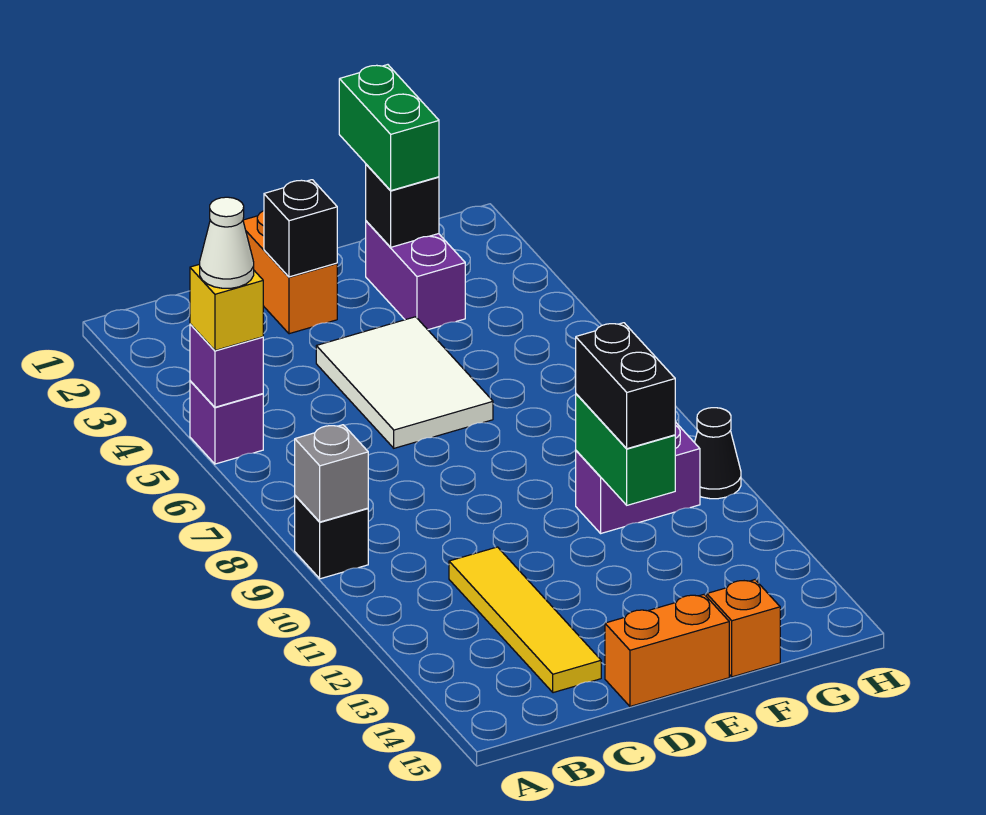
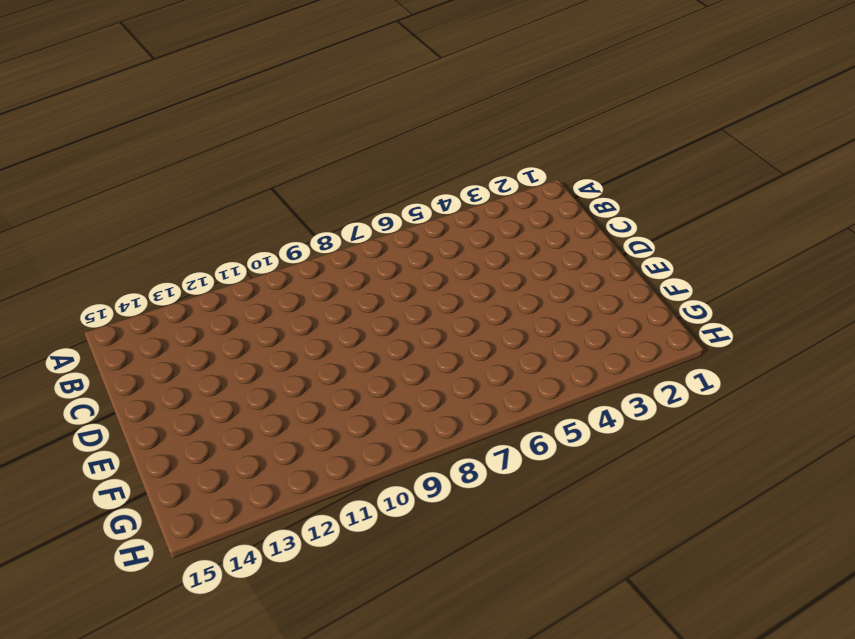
none -> purple brick A5 level 1
none -> black brick A9 level 1
none -> yellow tile C11:C14 level 1

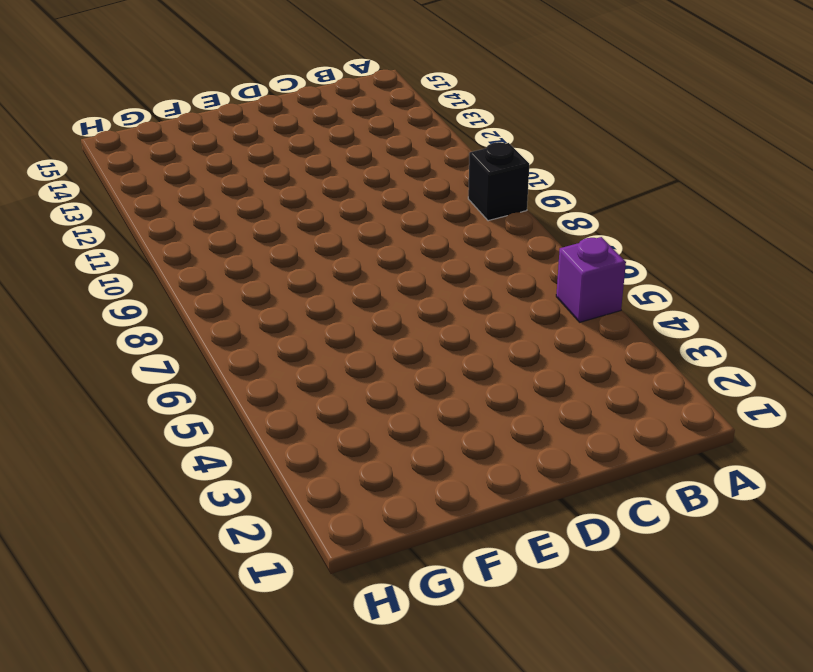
none -> yellow tile C11:C14 level 1
none -> orange brick D1:D2 level 1
none -> white tile D4:E6 level 1

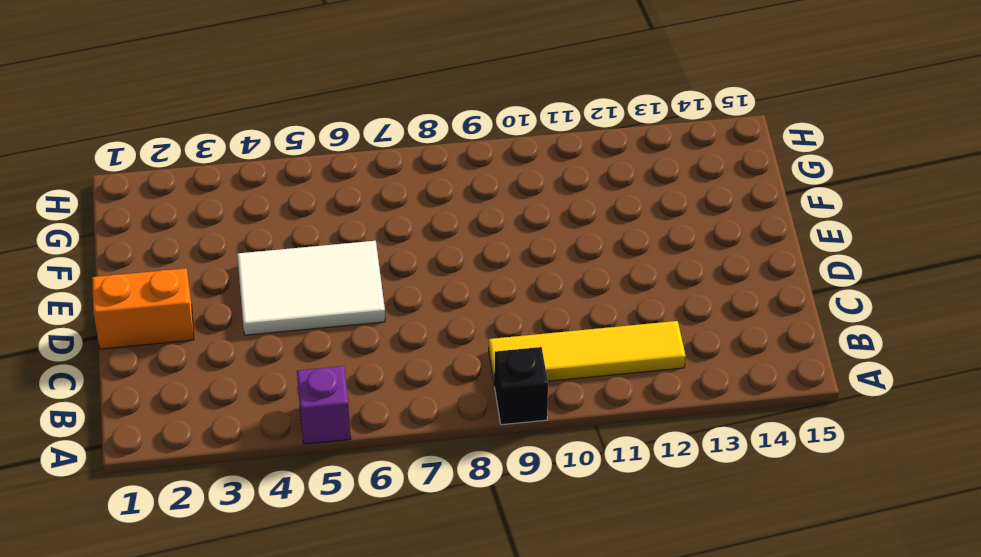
yellow tile B9:B12 level 1 -> yellow tile C11:C14 level 1
none -> orange brick D15:E15 level 1
none -> purple brick F2:F3 level 1
none -> purple brick F10:G10 level 1

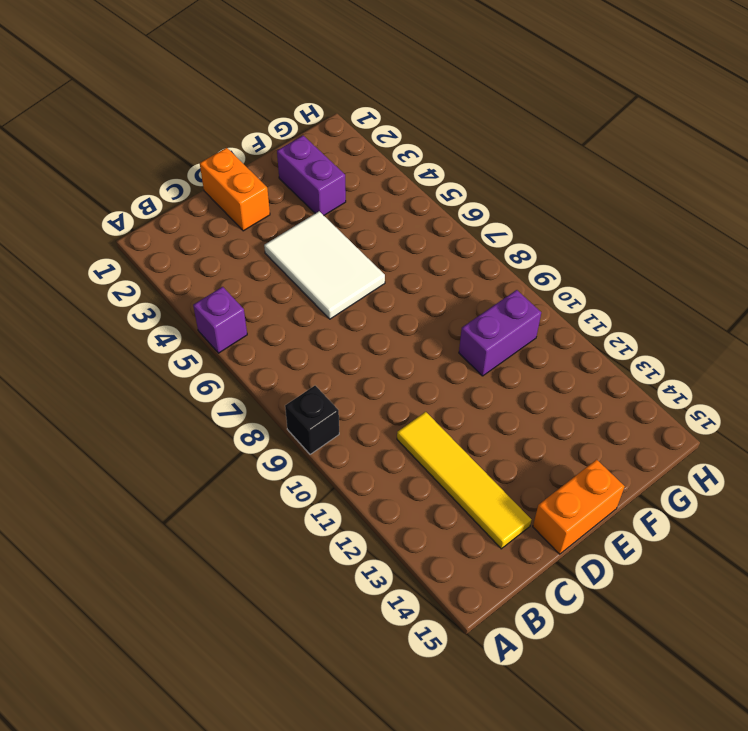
none -> orange brick F15 level 1
none -> black cone H10 level 1
none -> purple brick A5 level 2

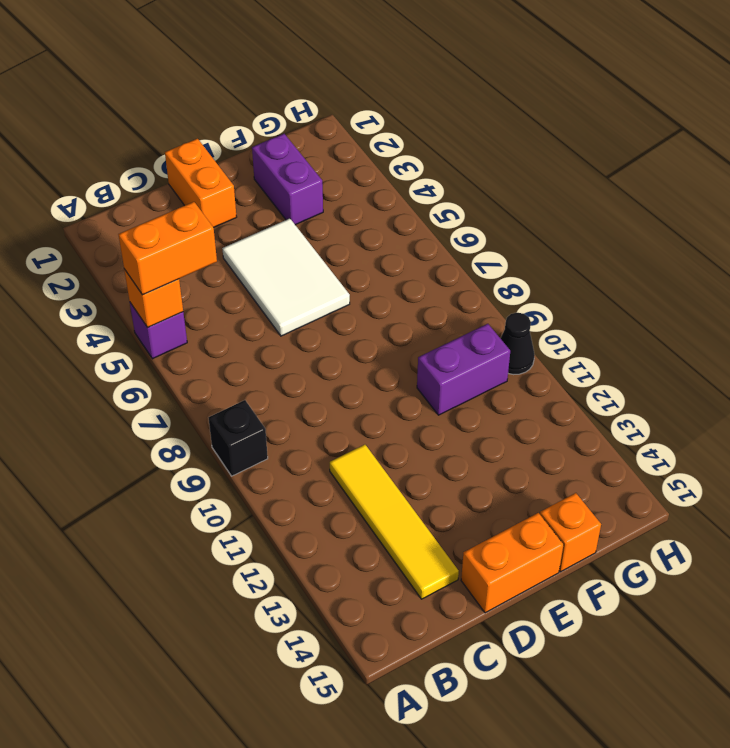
orange brick A5 level 2 -> purple brick A5 level 2
orange brick A5:B5 level 3 -> yellow brick A5 level 3
none -> grey brick A9 level 2
none -> black brick D2 level 2
none -> black brick F2 level 2

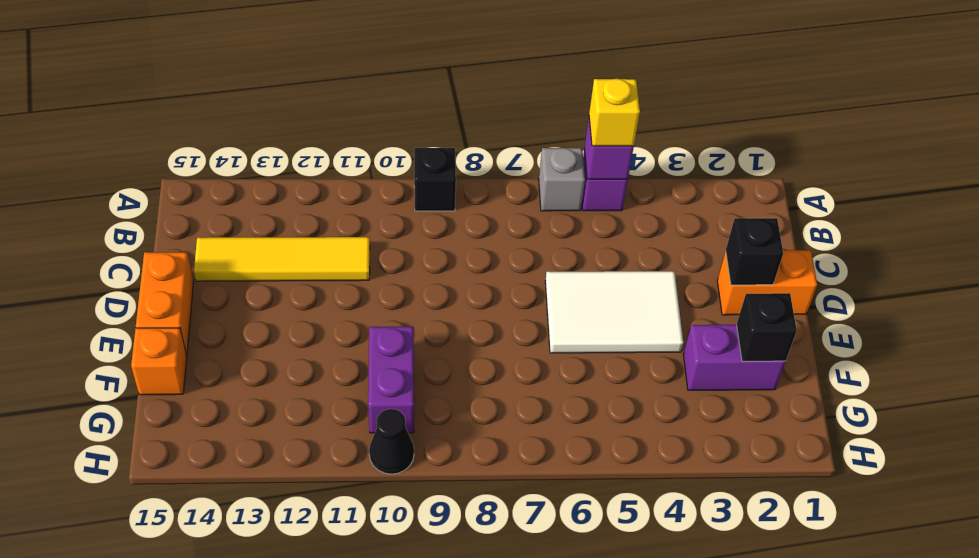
grey brick A6 level 1 -> grey brick A9 level 2
none -> green brick F10:F11 level 2
none -> green brick F1:F2 level 3
none -> black brick F10:F11 level 3

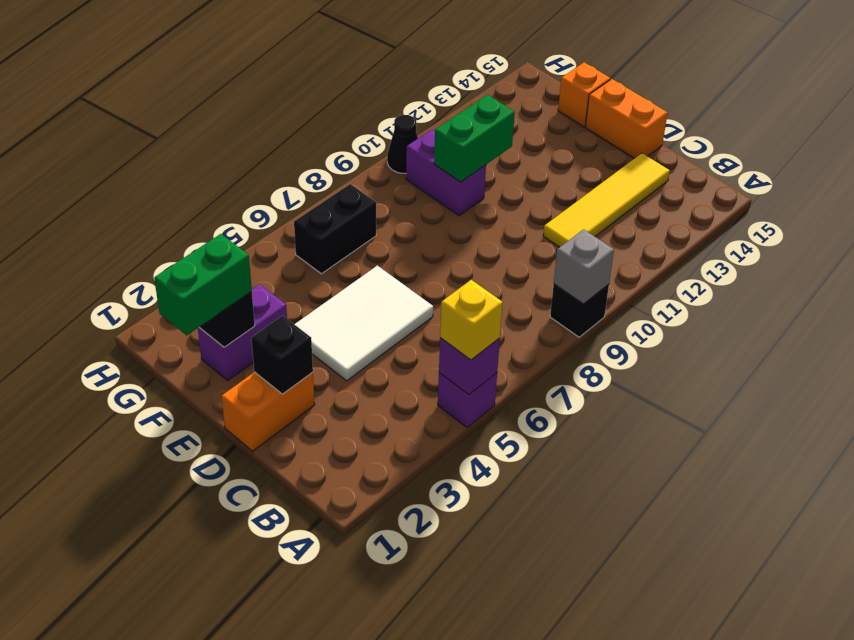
black brick G6:G7 level 1 -> black brick F10:F11 level 3
none -> white cone A5 level 4

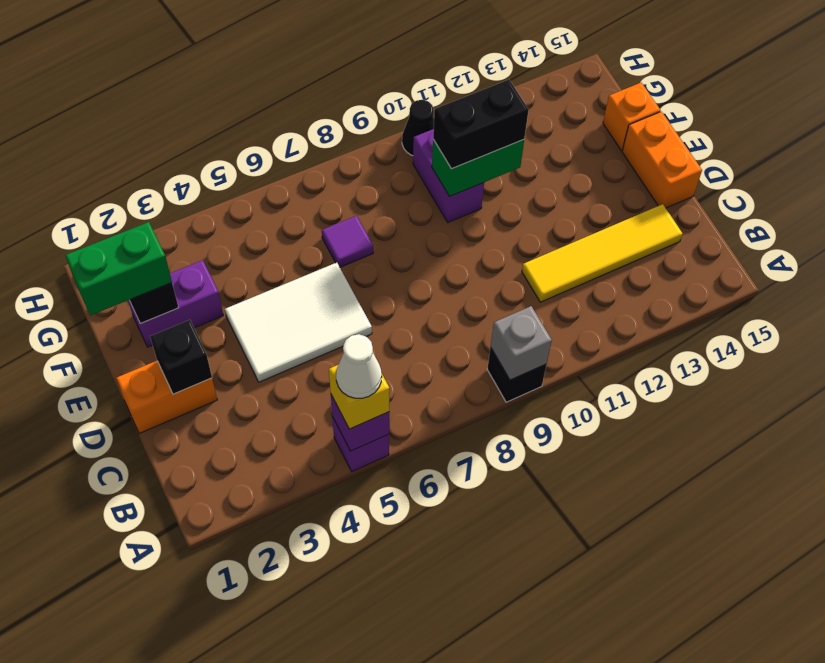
purple tile F7 level 1 -> none

